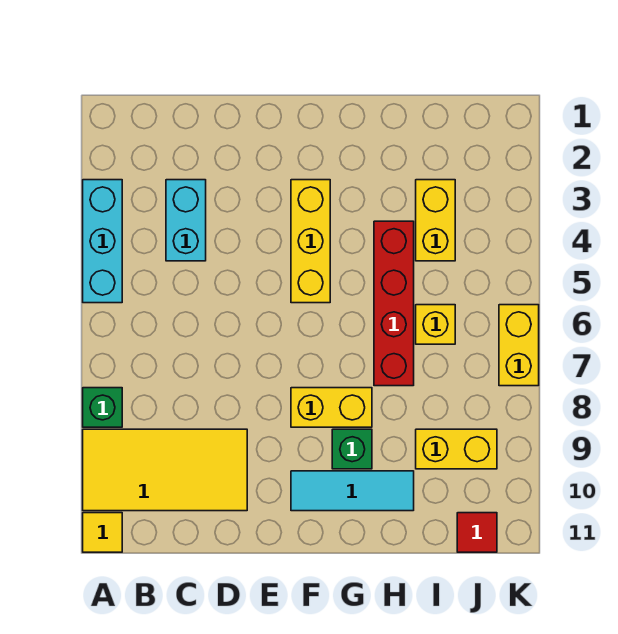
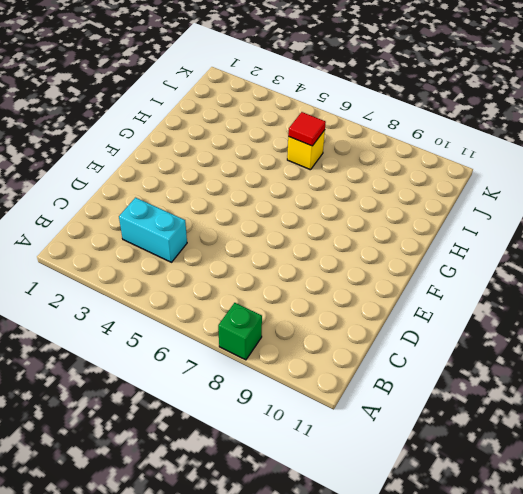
red tile I6 level 2 -> red tile J11 level 1
none -> cyan brick A3:A5 level 1
none -> yellow tile A9:D10 level 1
none -> yellow tile A11 level 1

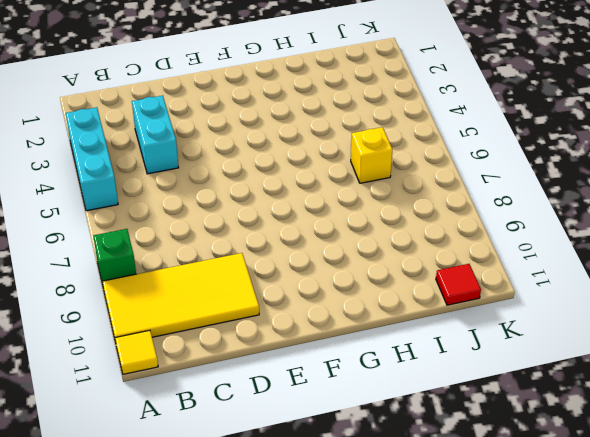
none -> yellow brick F3:F5 level 1
none -> yellow brick F8:G8 level 1
none -> cyan tile F10:H10 level 1

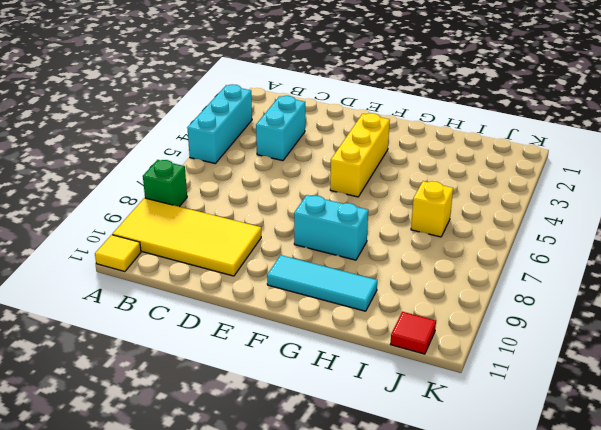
cyan brick F8:G8 level 1 -> yellow brick F8:G8 level 1
none -> green brick G9 level 1
none -> red brick H4:H7 level 1
none -> yellow brick I3:I4 level 1

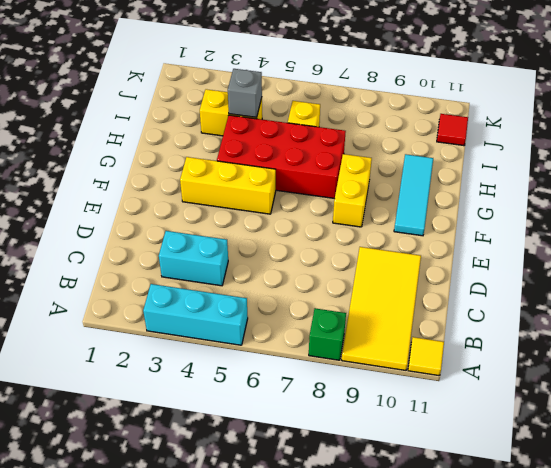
red brick G4:H7 level 1 -> red brick H4:H7 level 1
grey brick I4 level 2 -> none
none -> green brick G9 level 1
none -> yellow brick I9:J9 level 1
none -> yellow brick K6:K7 level 1

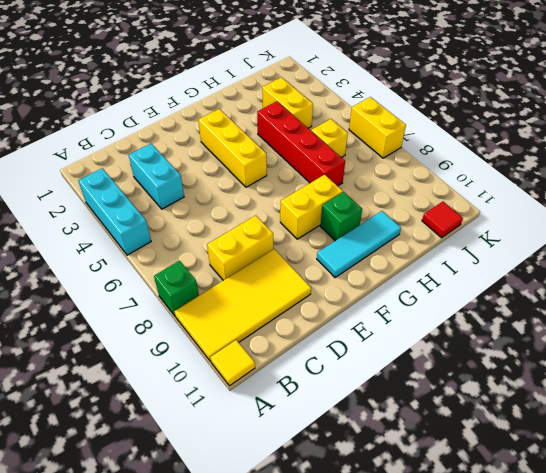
yellow brick C8:D8 level 1 -> yellow brick I9:J9 level 1

